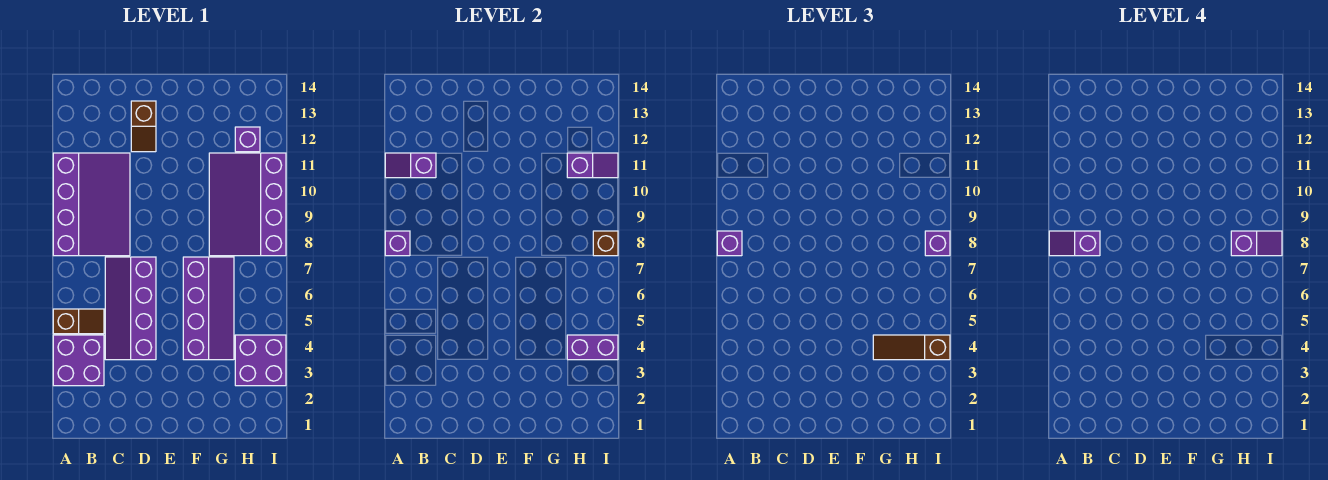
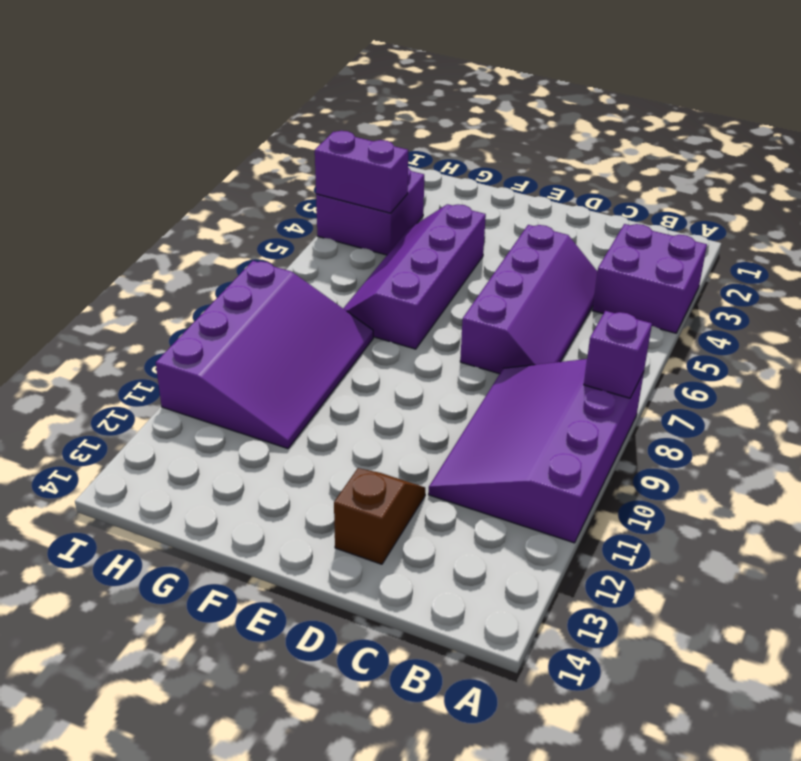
none -> brown slope A5:B5 level 1 top A
none -> purple brick H12 level 1
none -> purple slope A11:B11 level 2 top B

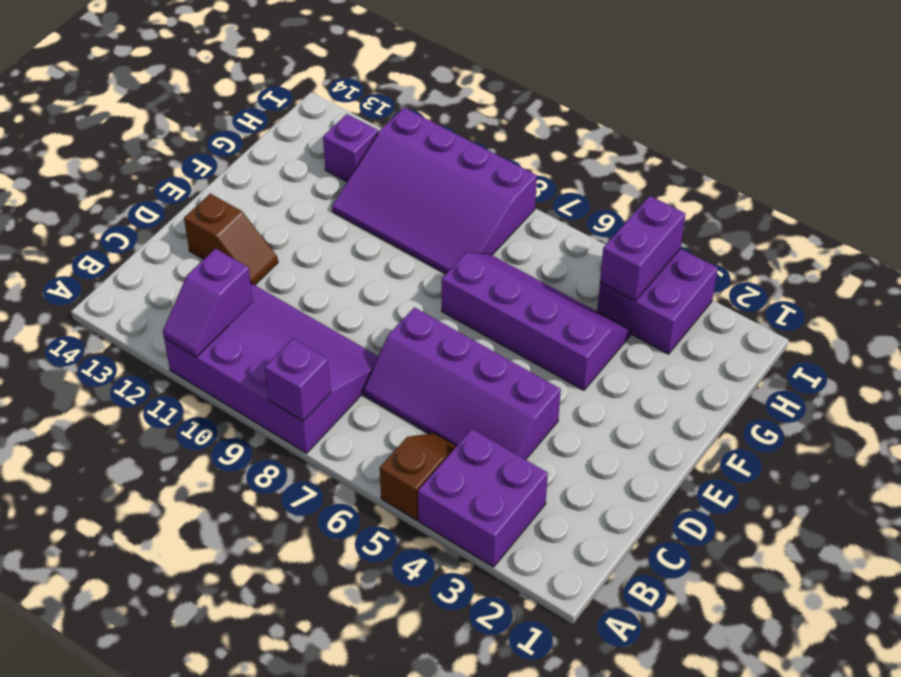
none -> purple slope H11:I11 level 2 top H
none -> brown brick I8 level 2
none -> purple brick A8 level 3

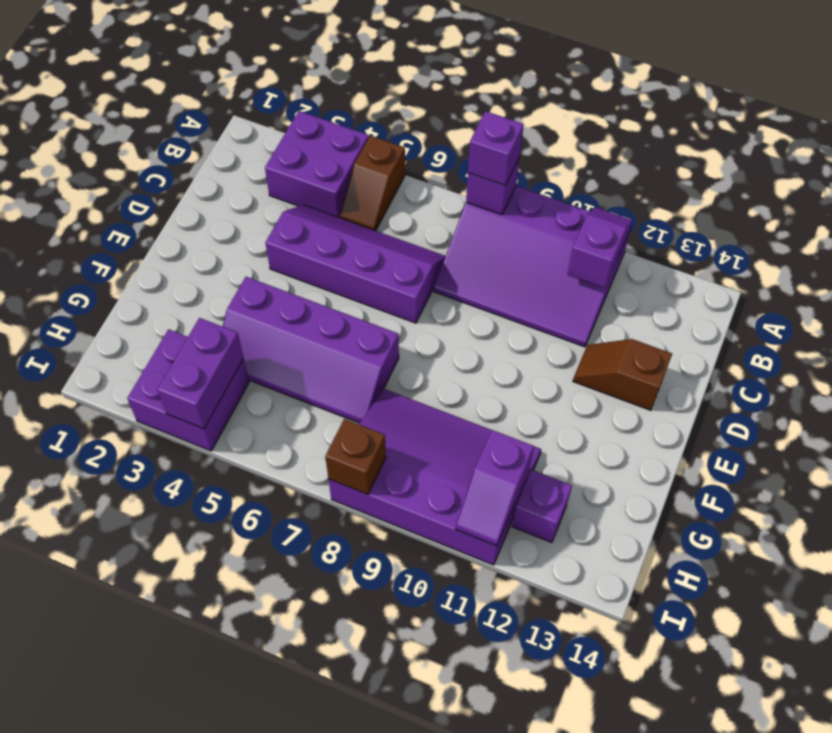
none -> brown slope G4:I4 level 3 top I
none -> purple brick I8 level 3
none -> purple slope A8:B8 level 4 top B

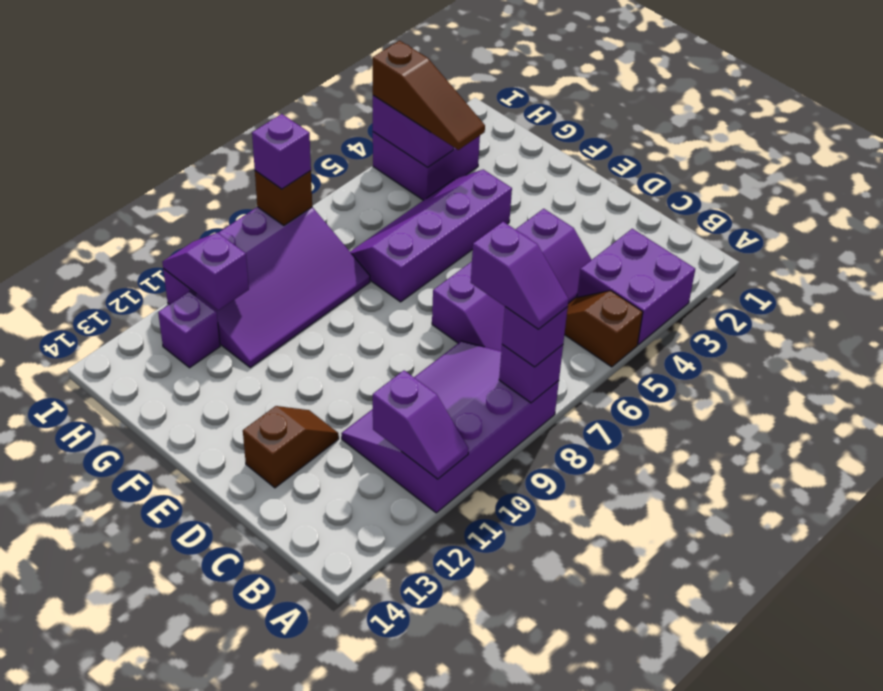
none -> purple slope H8:I8 level 4 top H

